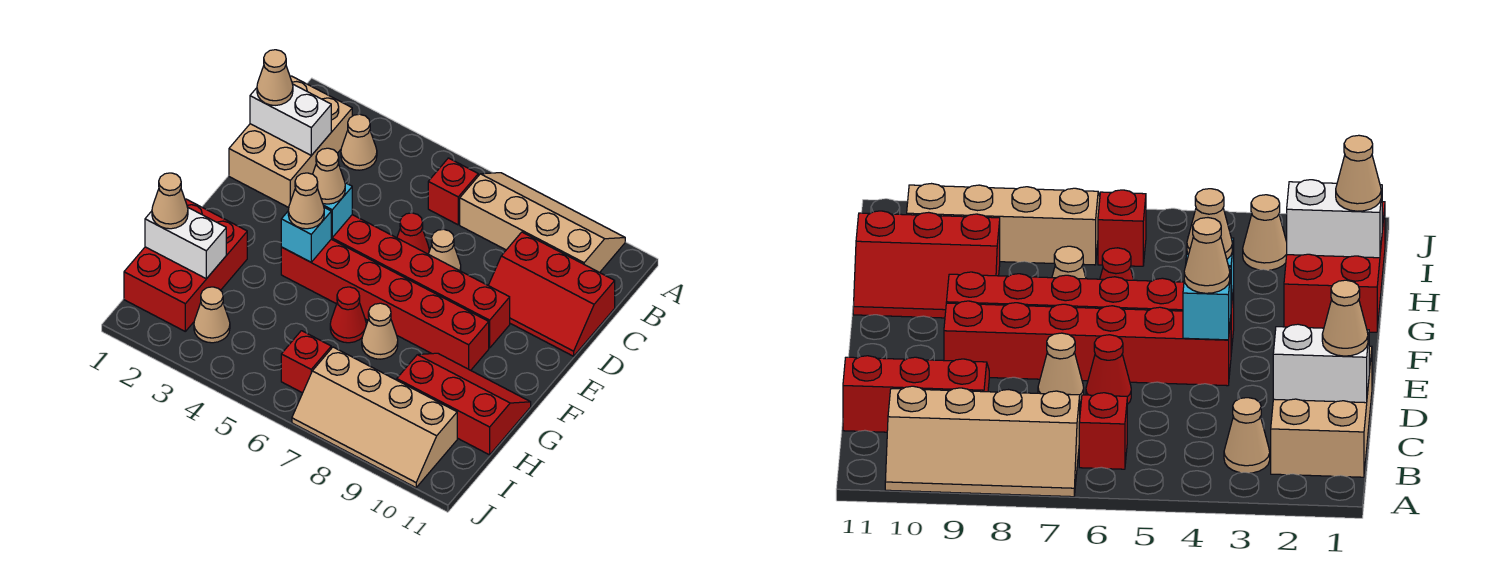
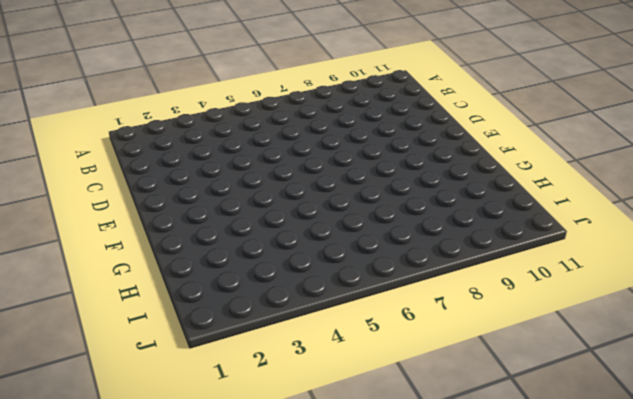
none -> tan slope A7:B10 level 1 top B
none -> tan brick B1:D2 level 1
none -> tan cone B3 level 1

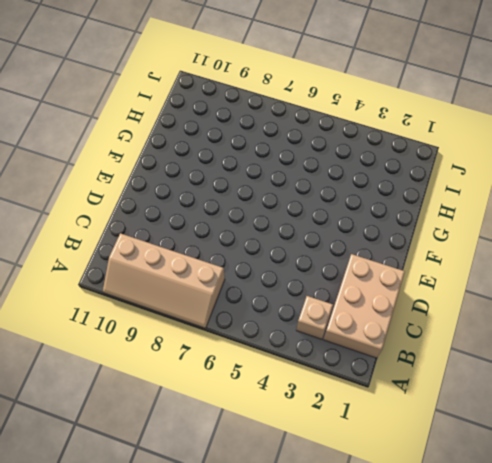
tan brick B3 level 1 -> tan cone B3 level 1
none -> red brick B6 level 1
none -> red slope C9:D11 level 1 top C
none -> red cone D6 level 1

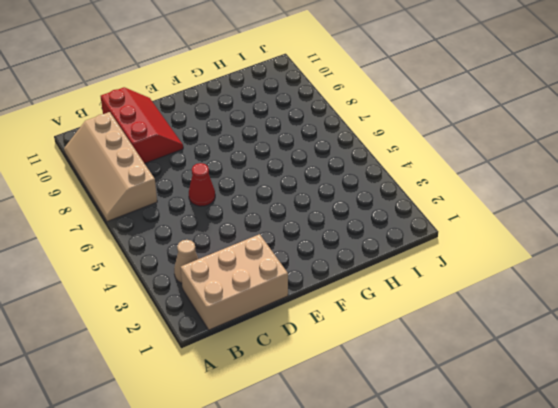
none -> red brick B6 level 1
none -> tan cone D7 level 1
none -> red brick E4:E9 level 1

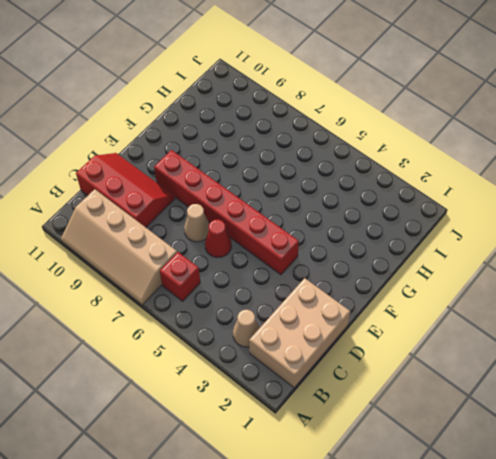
none -> red brick F4:F9 level 1
none -> red brick G1:I2 level 1
none -> red cone G6 level 1

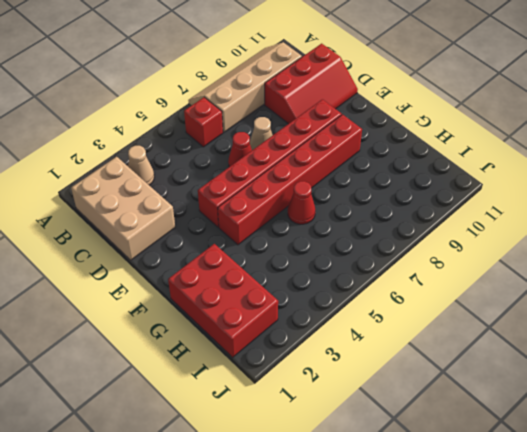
none -> tan cone G7 level 1
none -> red slope G9:H11 level 1 top H
none -> tan cone I3 level 1

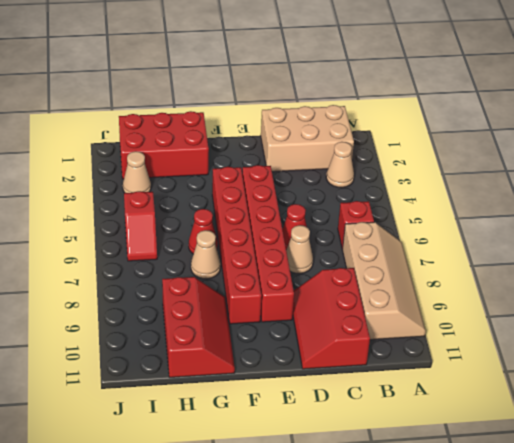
red slope I5:I6 level 1 top 5 -> red brick I6 level 1
none -> tan slope I7:J10 level 1 top I
none -> white brick C1:C2 level 2
none -> cyan brick E4 level 2

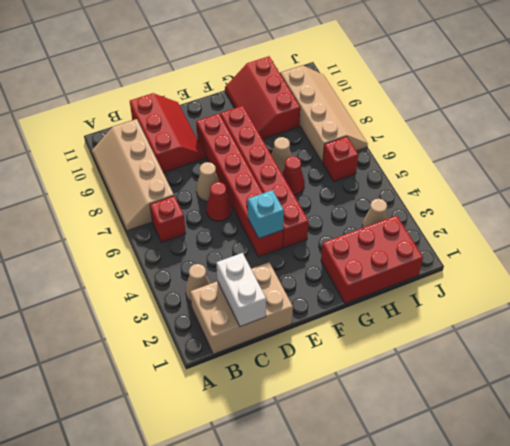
none -> cyan brick F4 level 2
none -> white brick H1:H2 level 2
none -> tan cone C1 level 3

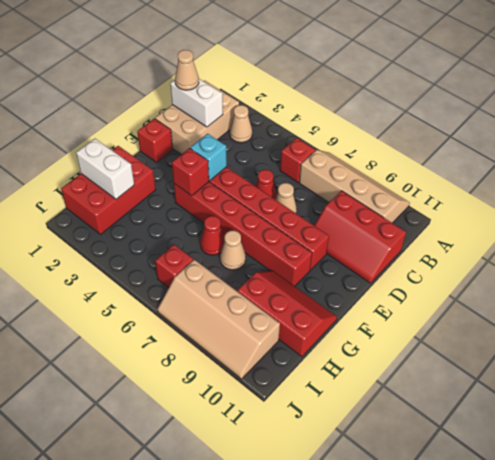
red brick E1 level 1 -> none
red brick F4 level 2 -> cyan brick F4 level 2
none -> tan cone I3 level 1
none -> tan cone E4 level 3
none -> tan cone F4 level 3

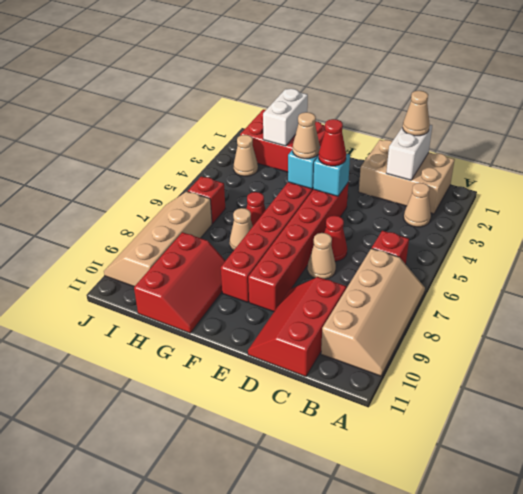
red cone E4 level 3 -> tan cone E4 level 3
none -> tan cone H1 level 3

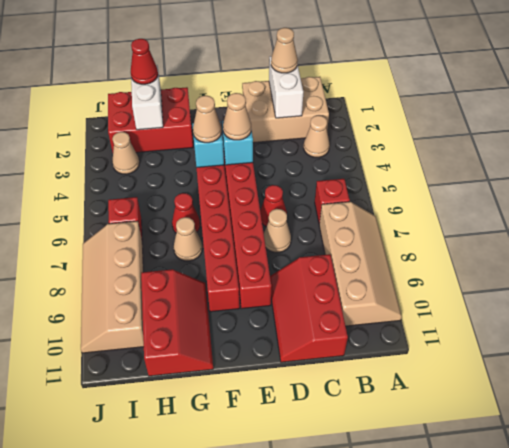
red cone H1 level 3 -> tan cone H1 level 3

